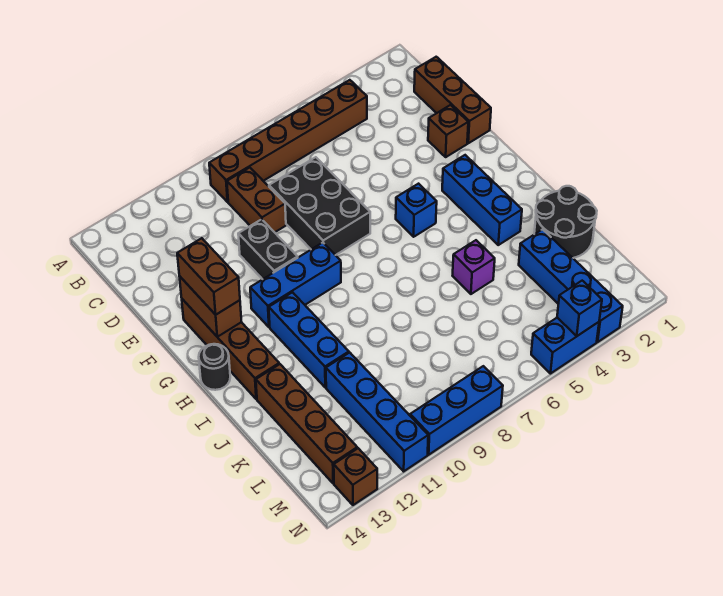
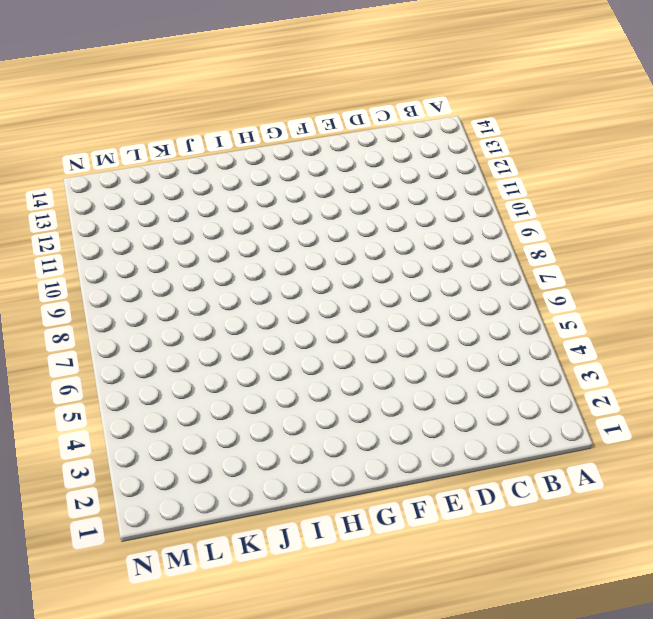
none -> brown brick B4:B9 level 1
none -> brown brick C1:E1 level 1
none -> brown brick C9:D9 level 1

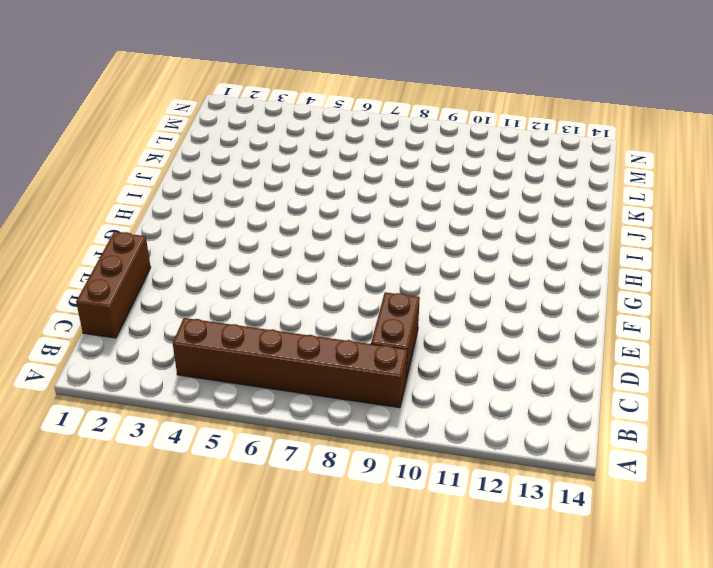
none -> black brick D7:F8 level 1
none -> brown brick E2 level 1
none -> black brick E10:F10 level 1

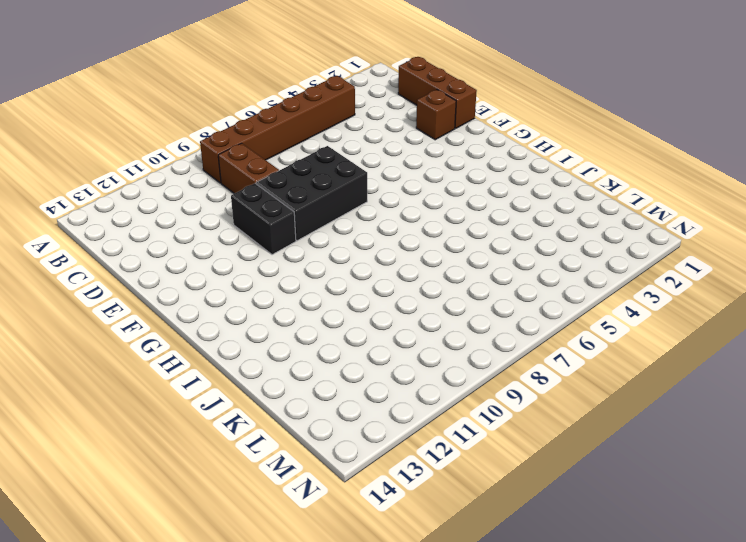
black brick E7:F9 level 1 -> black brick D7:F8 level 1
none -> brown brick F13:I13 level 1
none -> blue brick G3:I3 level 1
none -> blue brick G5 level 1

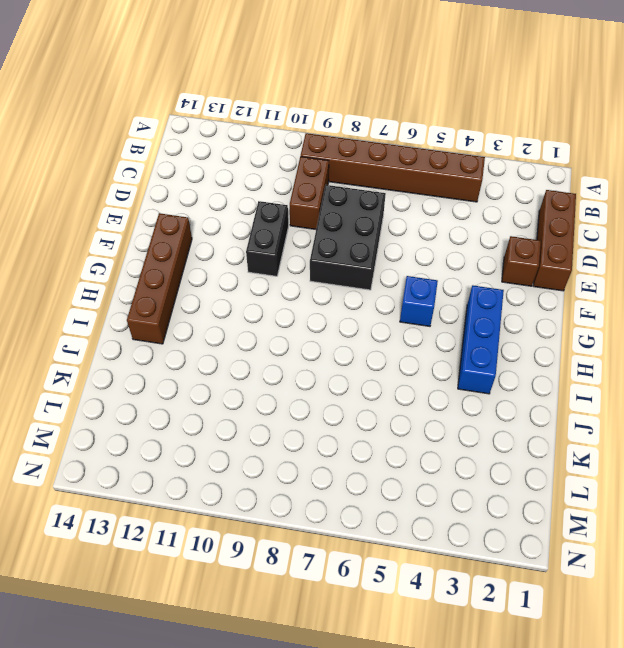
none -> blue brick G9:G11 level 1
none -> blue brick H11:J11 level 1
none -> black round brick H14 level 1

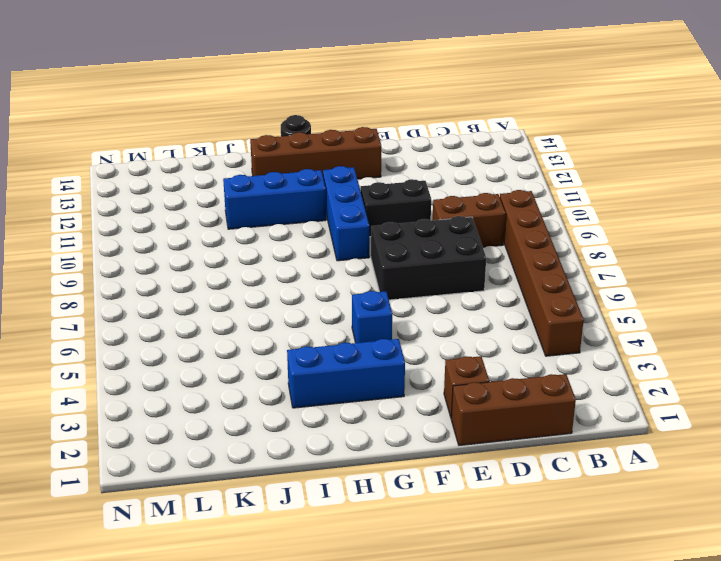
none -> black round brick J1:K2 level 1
none -> purple brick J5 level 1
none -> brown brick J13:M13 level 1

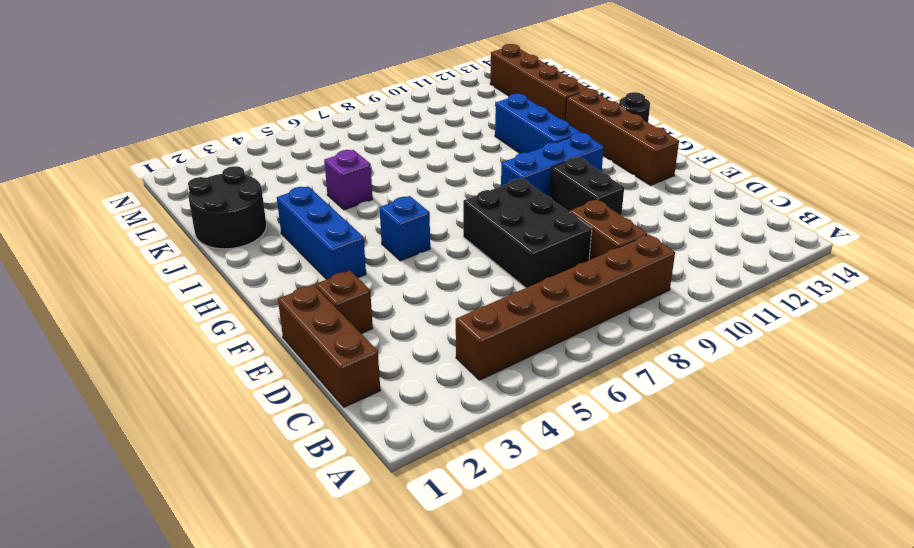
none -> blue brick K3:N3 level 1
none -> blue brick K11:N11 level 1
none -> blue brick N4:N5 level 1

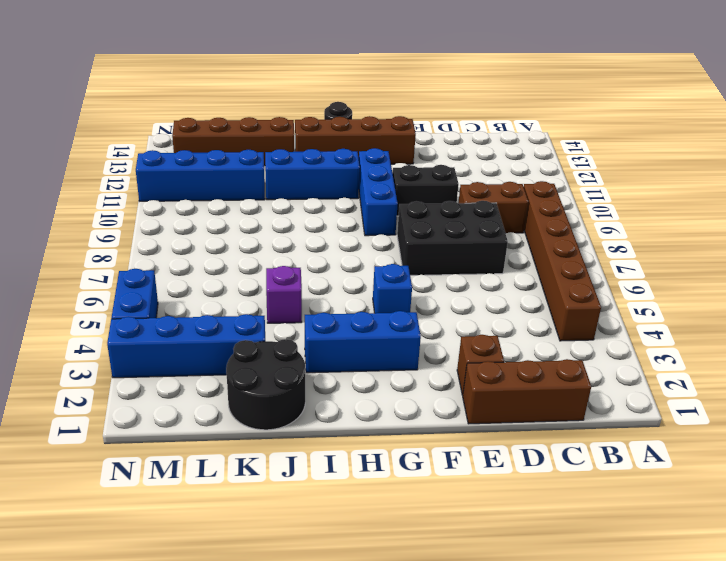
none -> blue brick N8:N10 level 1
none -> brown brick N13 level 1
none -> brown brick F13:G13 level 2

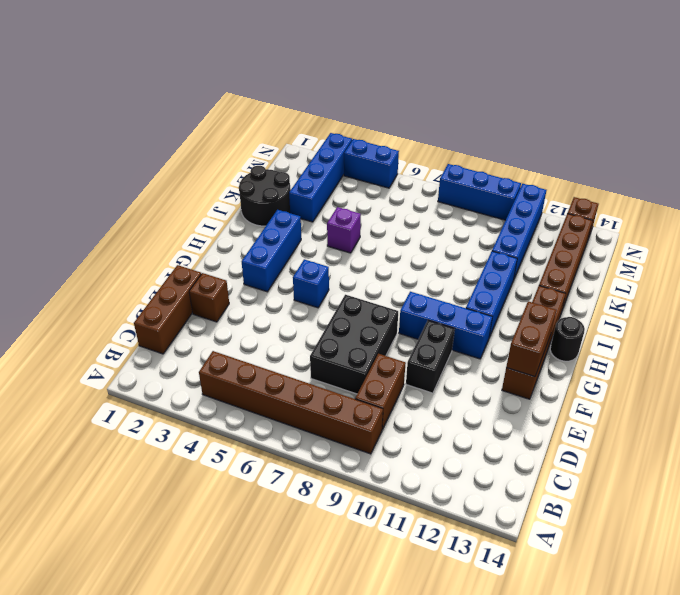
none -> blue brick N4 level 2
none -> brown brick F13:G13 level 3

